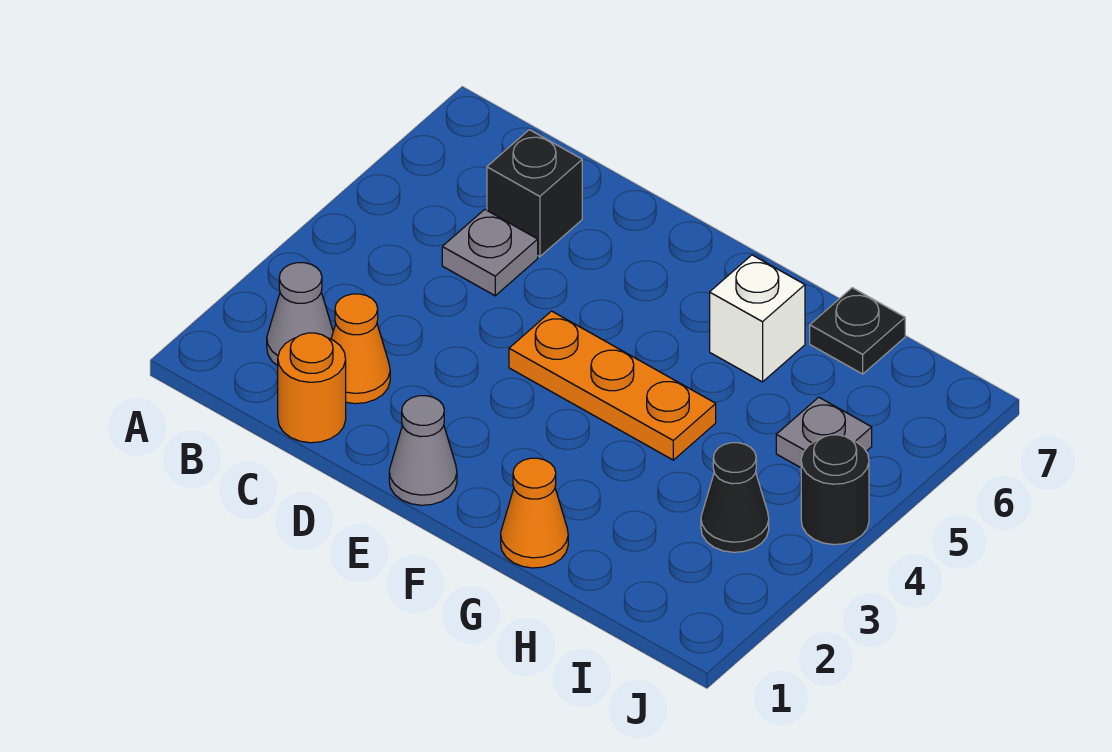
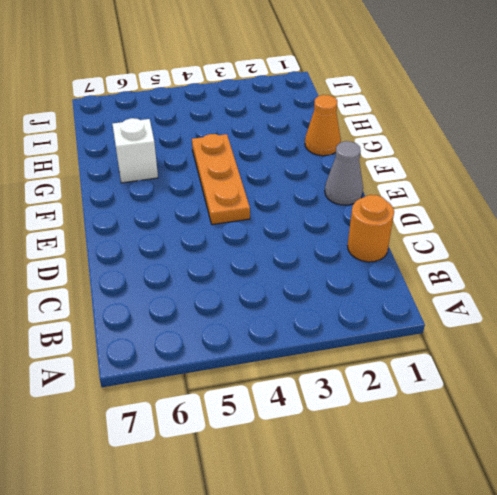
none -> grey cone B2 level 1
none -> orange cone C2 level 1
none -> grey plate C5 level 1

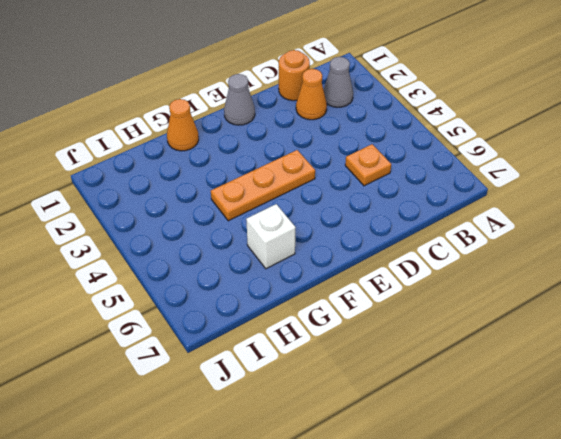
orange plate C5 level 1 -> grey plate C5 level 1
none -> black brick C6 level 1
none -> black plate H7 level 1
none -> black cone I3 level 1

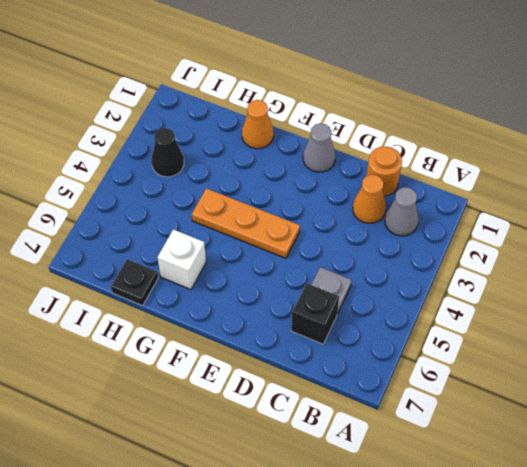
none -> grey plate I5 level 1
none -> black round brick J4 level 1

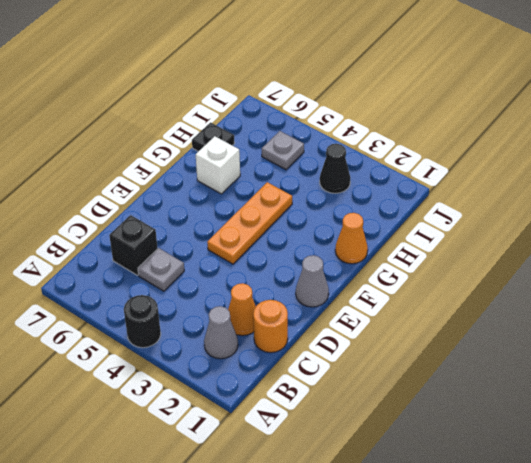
black round brick A4 level 1 -> black round brick J4 level 1

